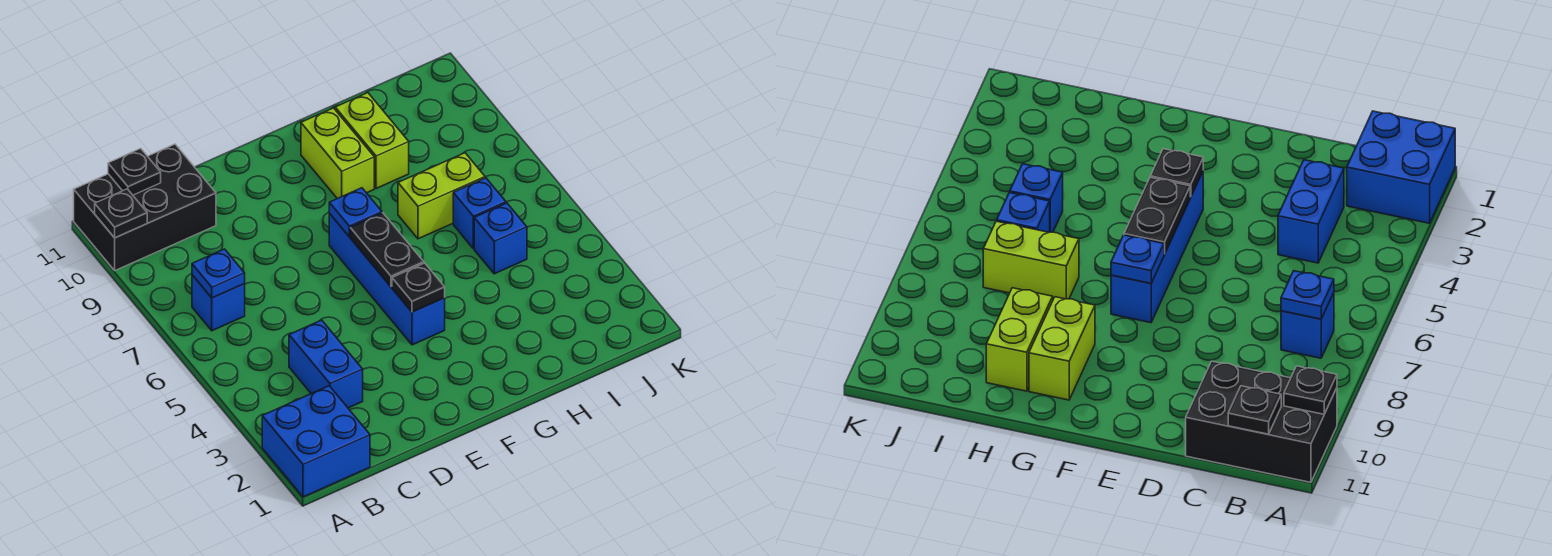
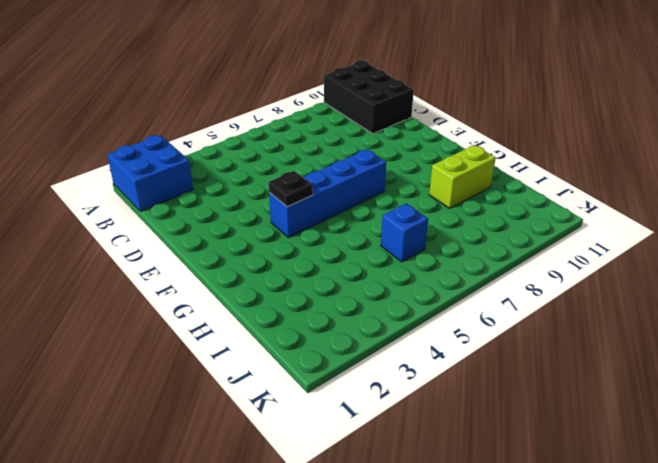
none -> blue brick B7 level 1
none -> blue brick C3:C4 level 1
none -> lime brick G9:G10 level 1

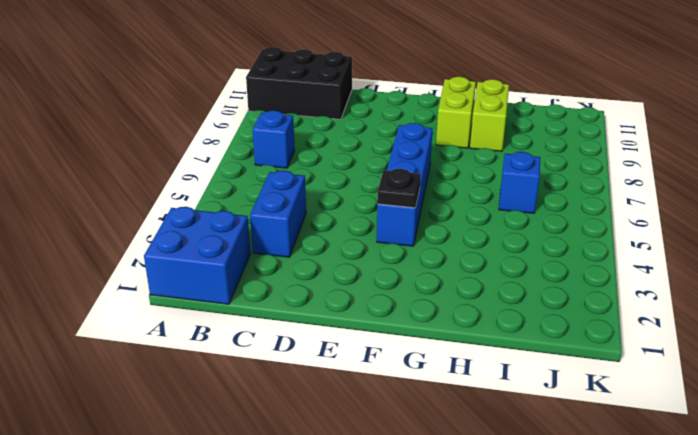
none -> lime brick H7:I7 level 1
none -> blue brick I5 level 1
none -> black plate A10 level 2

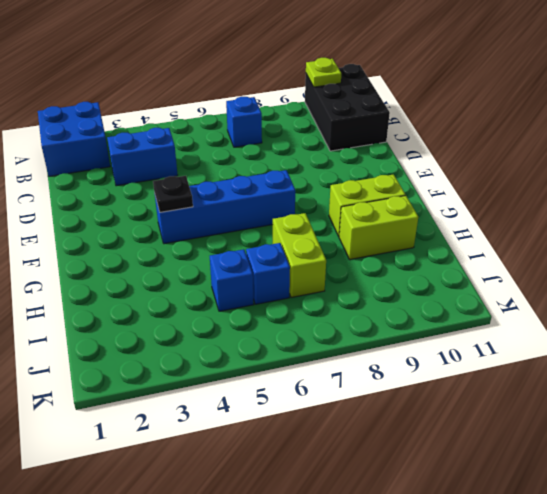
lime plate A10 level 2 -> black plate A10 level 2
none -> blue plate B7 level 2
none -> black plate B11 level 2
none -> black plate F5:F6 level 2

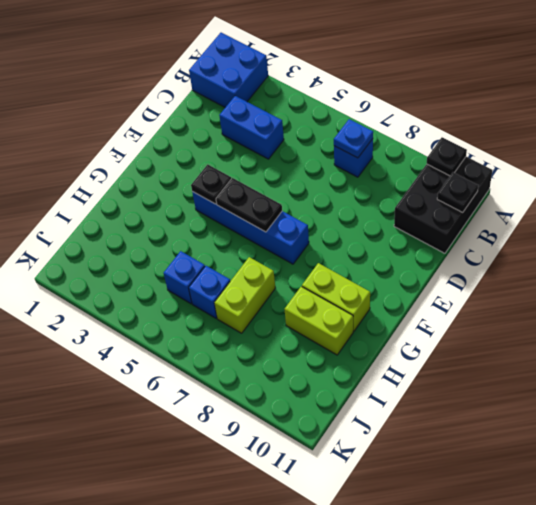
none -> blue plate F7 level 2

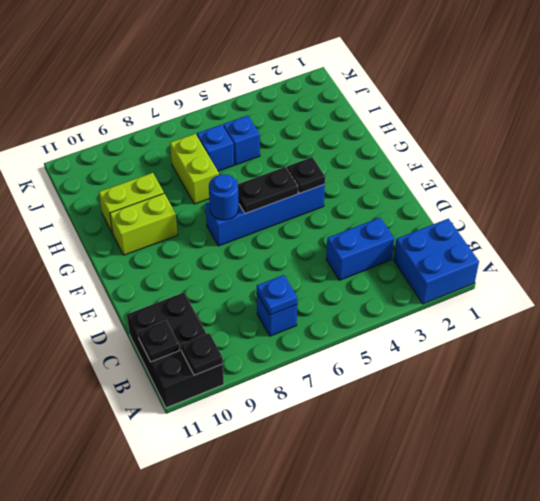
blue round brick F7 level 2 -> blue plate F7 level 2

